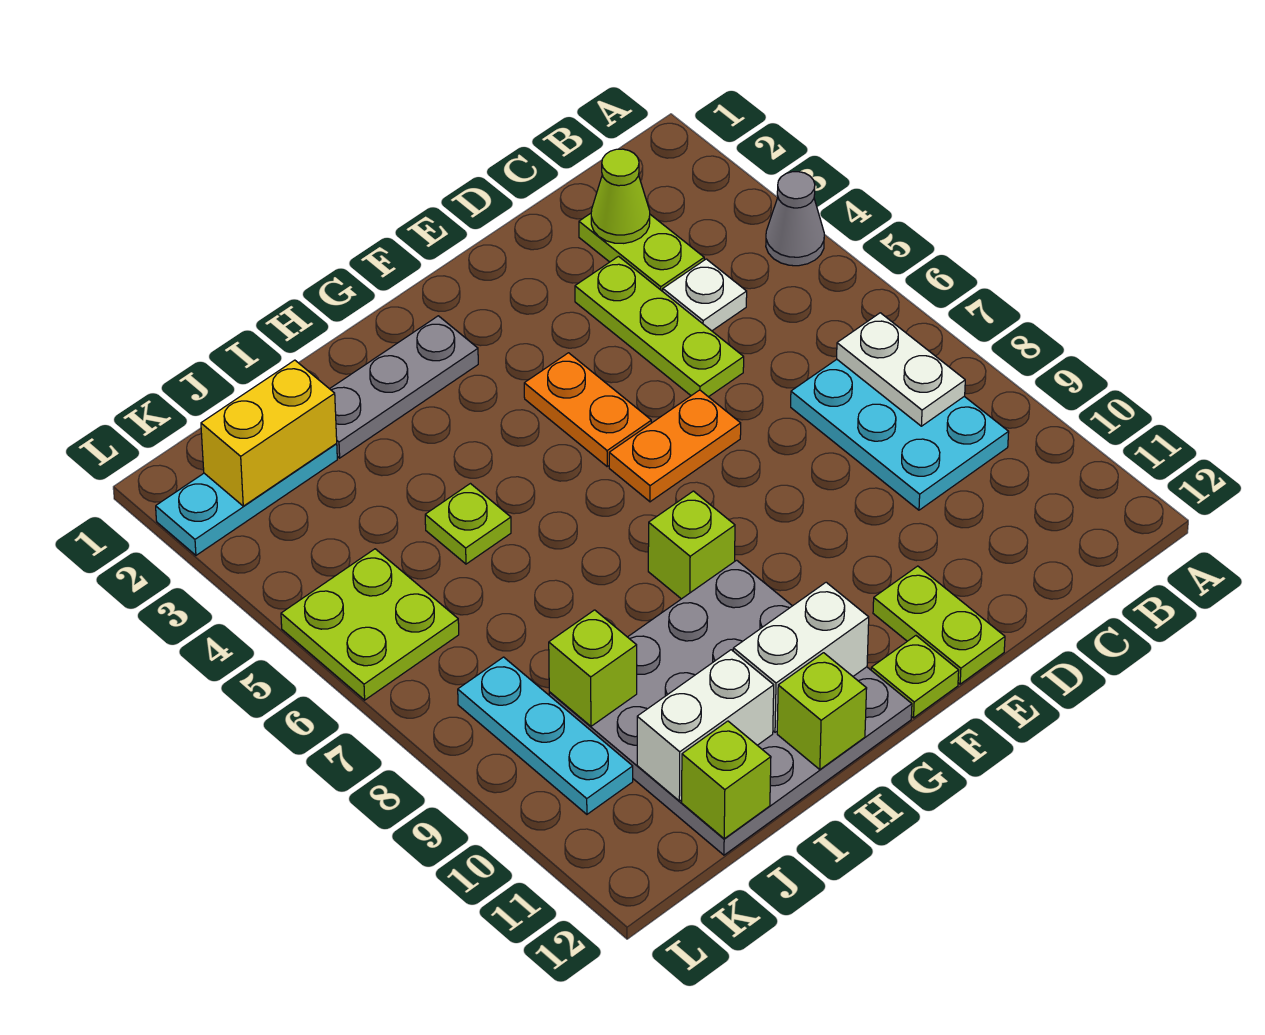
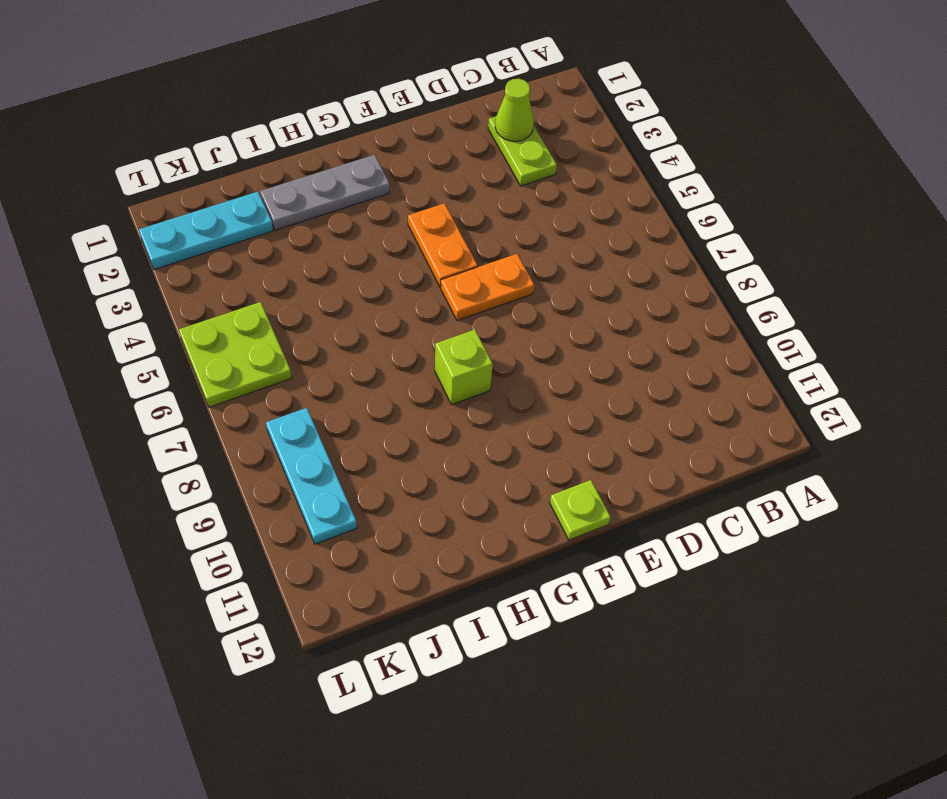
none -> grey cone A4 level 1
none -> cyan plate B7:C9 level 1
none -> white plate C4 level 1

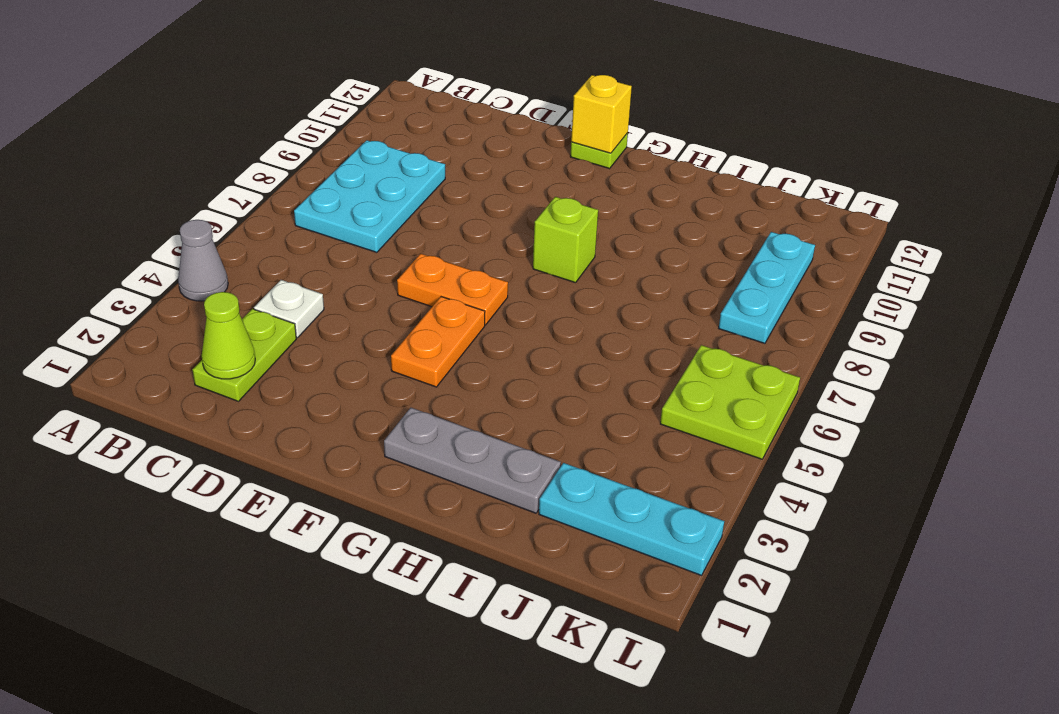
yellow brick F12 level 2 -> none
none -> lime plate D3:D5 level 1
none -> lime plate E11:E12 level 1
none -> grey plate G9:J12 level 1

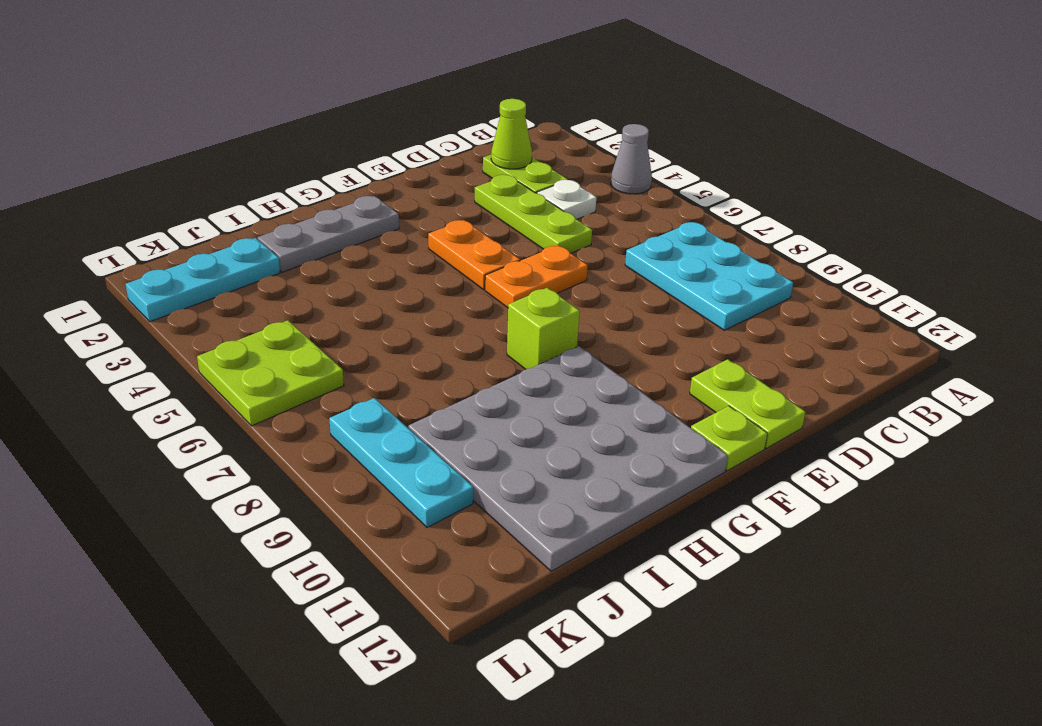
none -> lime plate I5 level 1
none -> white plate B7:B8 level 2
none -> white brick G11:H11 level 2

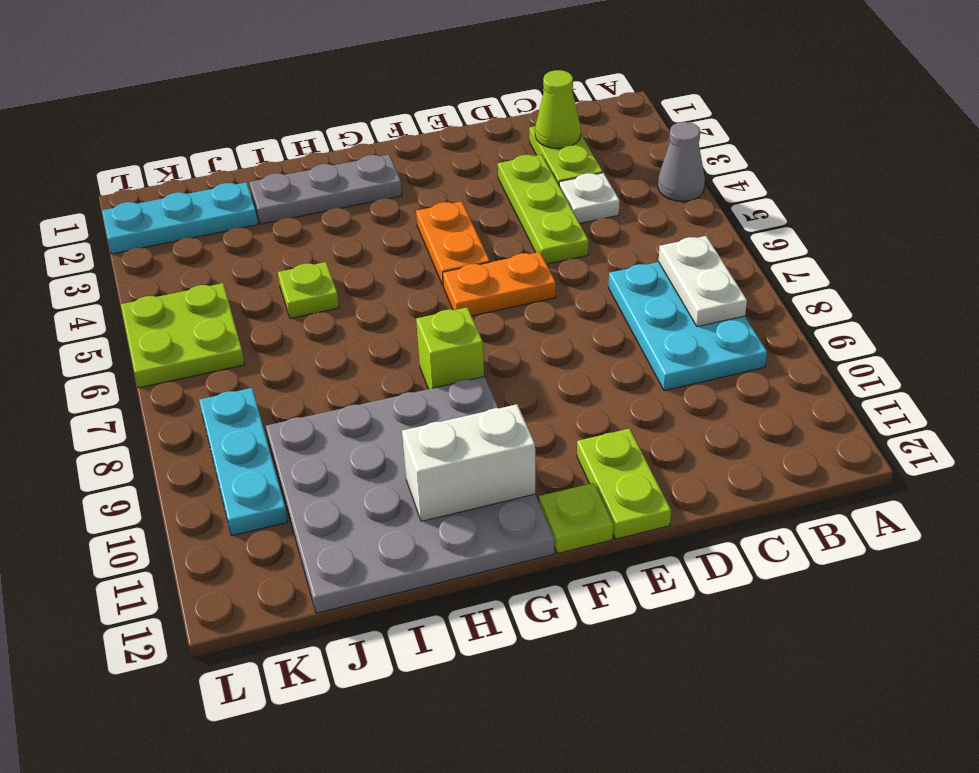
none -> lime brick H12 level 2
none -> white brick I11:J11 level 2
none -> yellow brick J2:K2 level 2

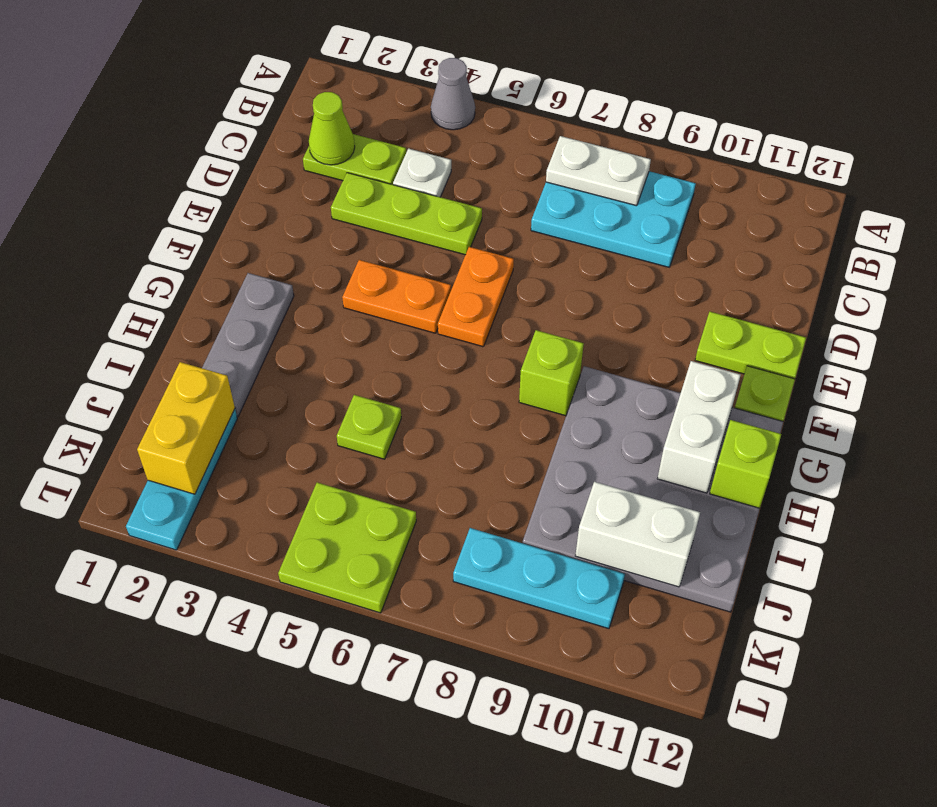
white brick J10:J11 level 2 -> white brick I11:J11 level 2
none -> lime brick J9 level 2
none -> lime brick J12 level 2

